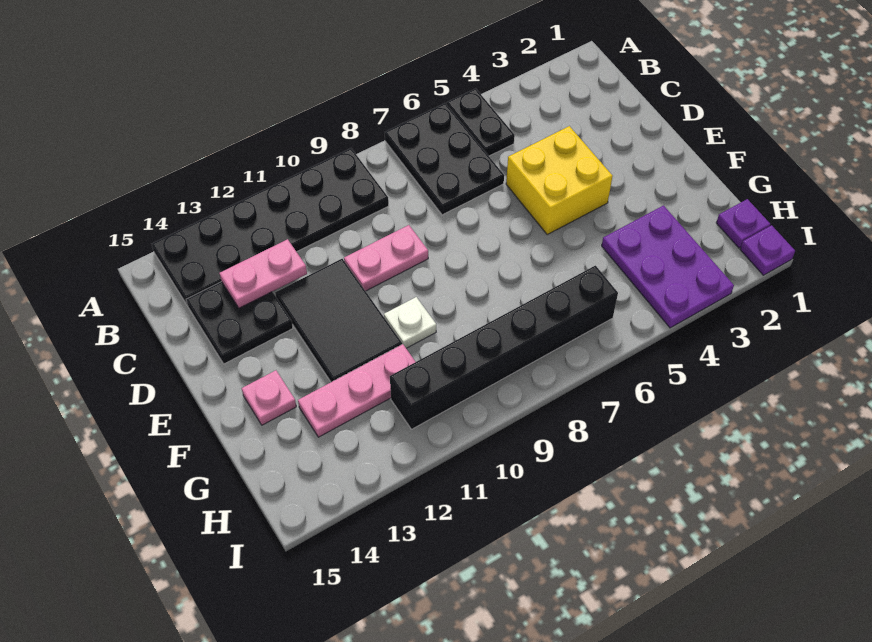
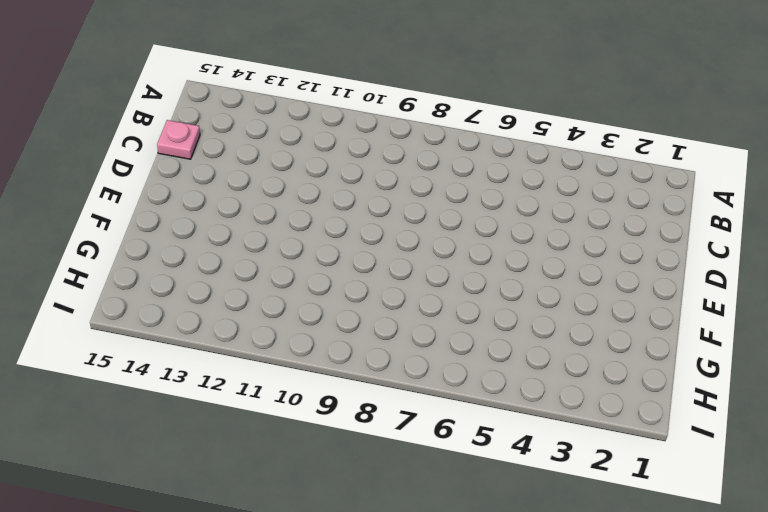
pink plate C15 level 1 -> pink plate F14 level 1
none -> black plate A5:B5 level 1
none -> black plate A6:C7 level 1
none -> black plate A9:B14 level 1

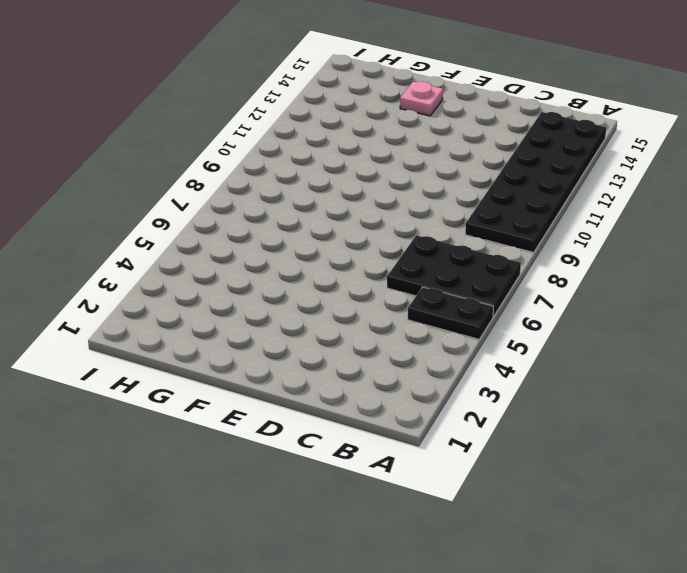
none -> black plate C13:D14 level 1
none -> yellow brick D4:E5 level 1
none -> pink plate D9:D10 level 1

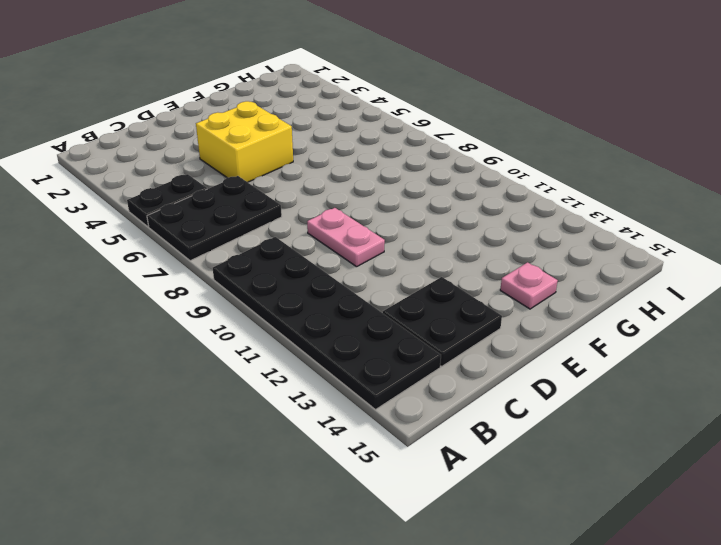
none -> black tile D11:F12 level 1
none -> white plate F10 level 1
none -> purple plate G3:I4 level 1

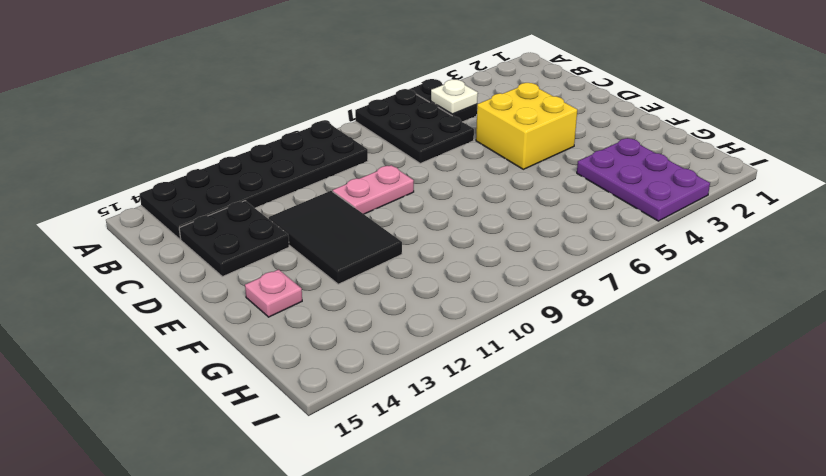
white plate B5 level 2 -> white plate F10 level 1
none -> pink plate G11:G13 level 1
none -> purple plate H1 level 1
none -> black brick H6:H11 level 1

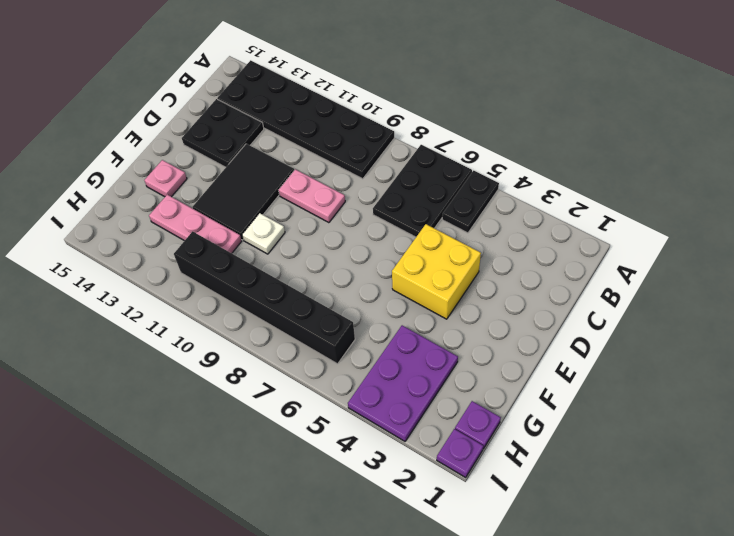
none -> pink plate C12:C13 level 2

